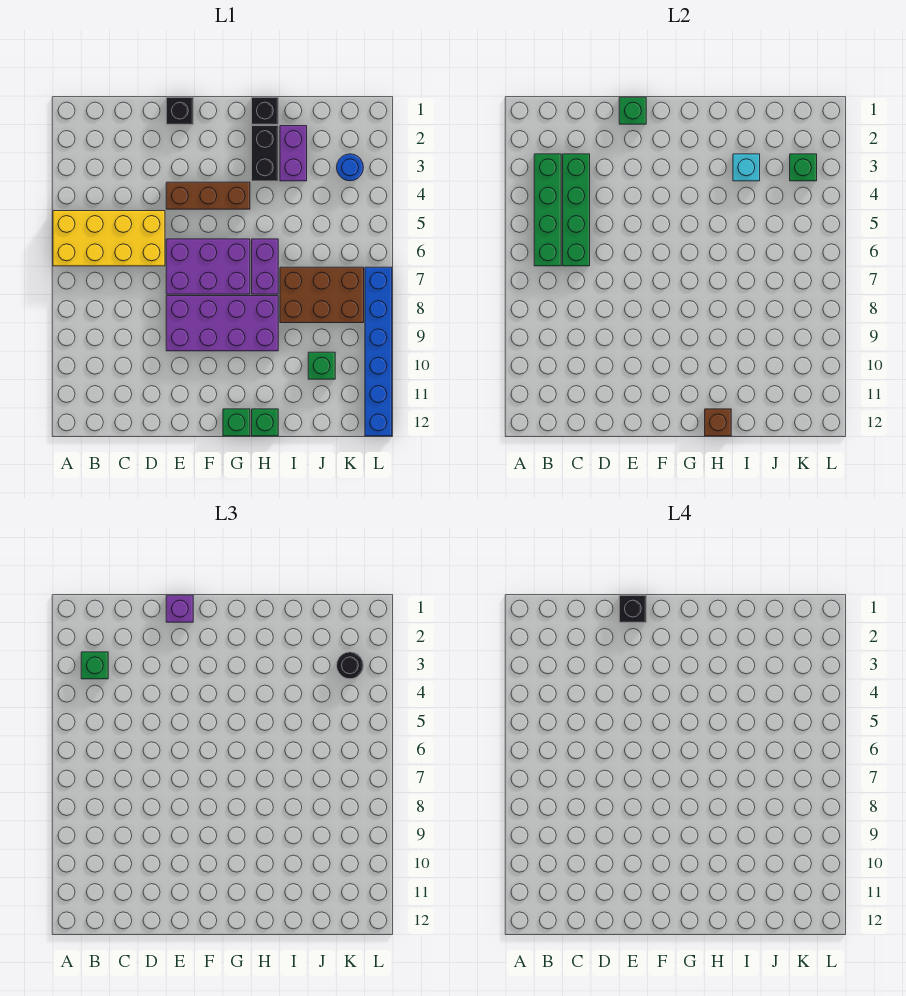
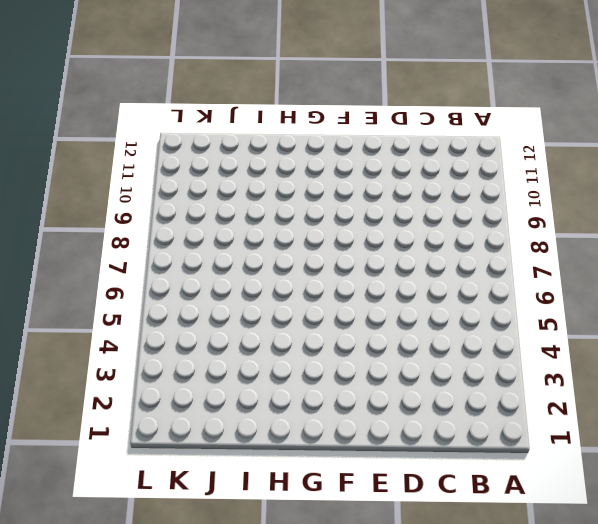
none -> yellow brick A5:D6 level 1
none -> black brick E1 level 1
none -> brown brick E4:G4 level 1

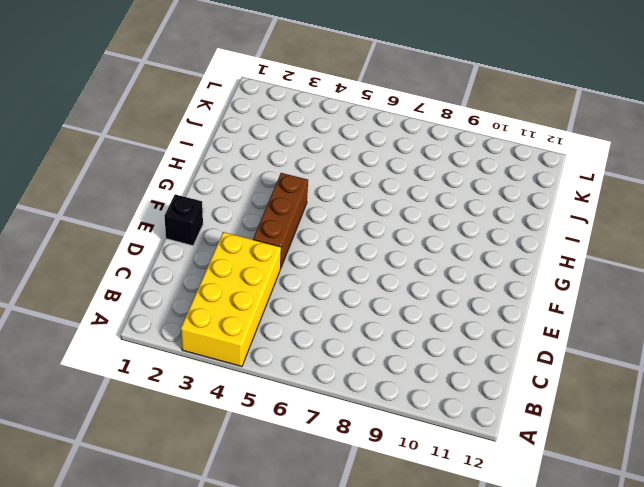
yellow brick A3:D4 level 1 -> yellow brick A5:D6 level 1
none -> purple brick E6:G7 level 1
none -> purple brick E8:H9 level 1
none -> green brick G12 level 1

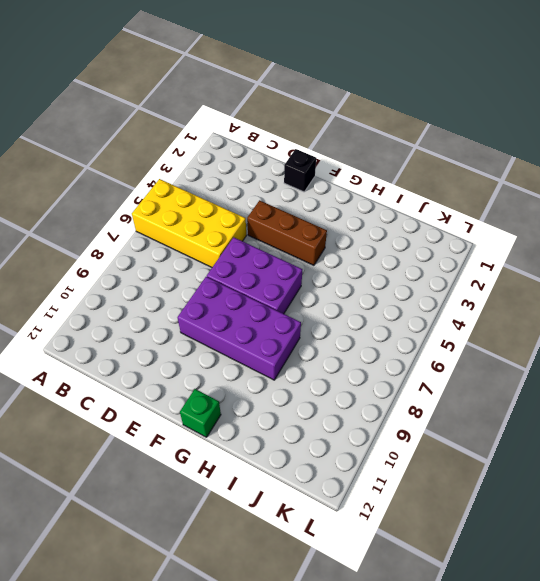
none -> black brick H1 level 1
none -> black brick H2:H3 level 1
none -> purple brick H6:H7 level 1

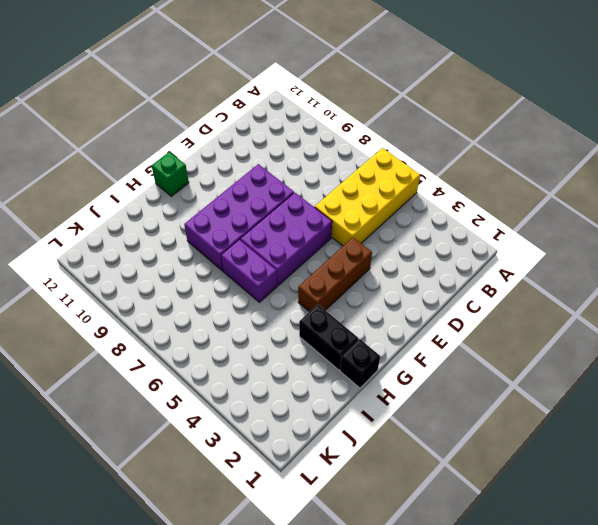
none -> black brick E1 level 1
none -> green brick H12 level 1
none -> purple brick I2:I3 level 1

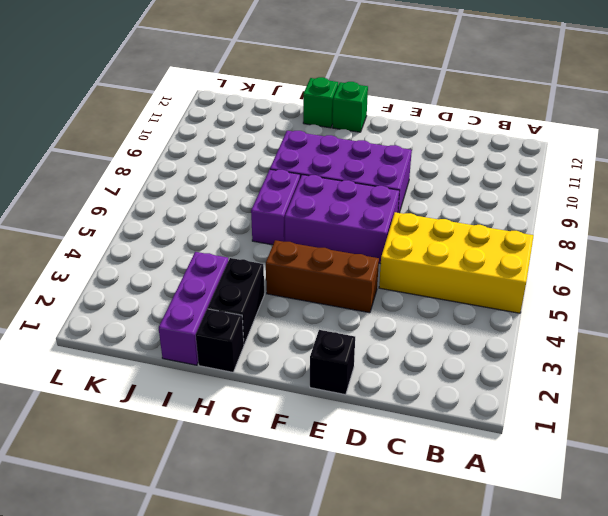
purple brick I1:I3 level 1 -> purple brick I2:I3 level 1
none -> brown brick I7:K8 level 1
none -> green brick J10 level 1
none -> blue round brick K3 level 1

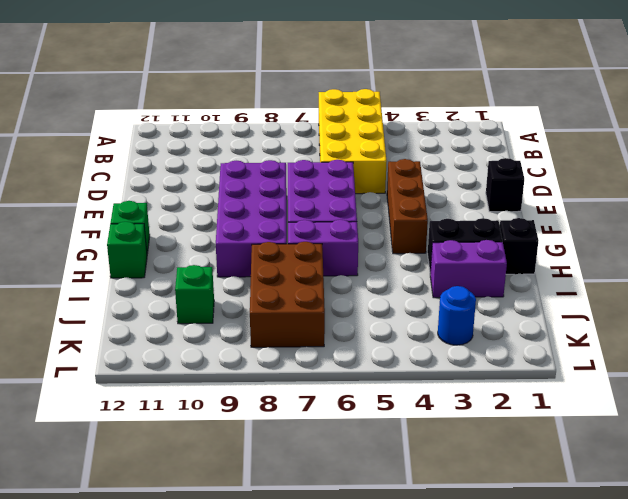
none -> blue brick L7:L12 level 1
none -> green brick B3:B6 level 2
none -> green brick C3:C6 level 2

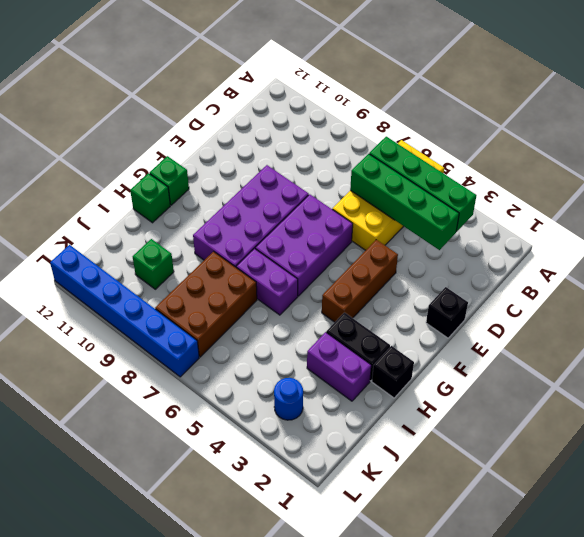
none -> green brick E1 level 2
none -> brown brick H12 level 2
none -> cyan brick I3 level 2

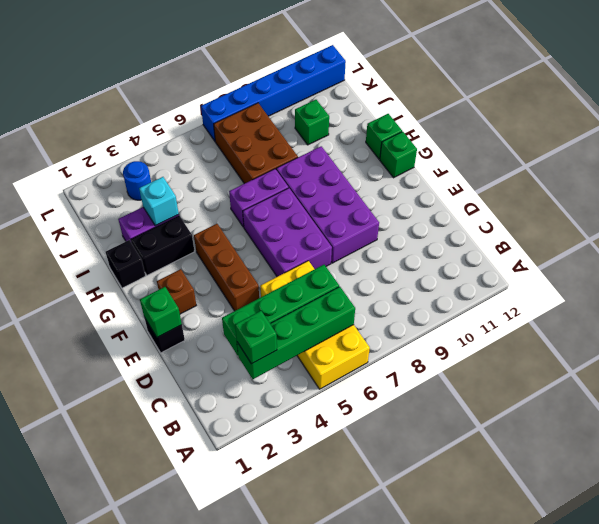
brown brick F2 level 1 -> brown brick H12 level 2
none -> green brick K3 level 2
none -> purple brick E1 level 3
none -> black round brick K3 level 3

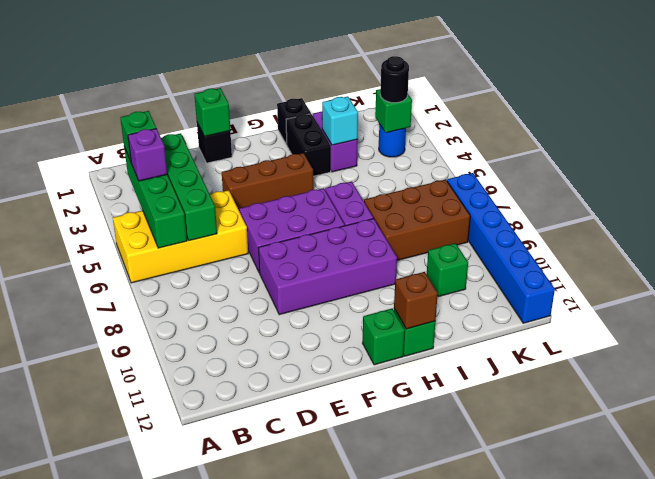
purple brick B4 level 3 -> purple brick E1 level 3
none -> black brick E1 level 4

